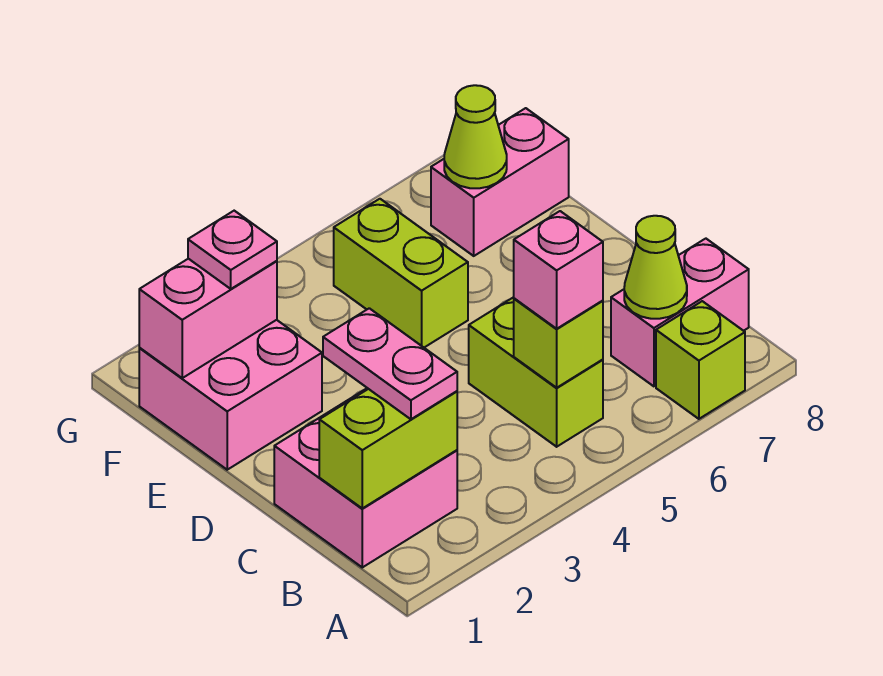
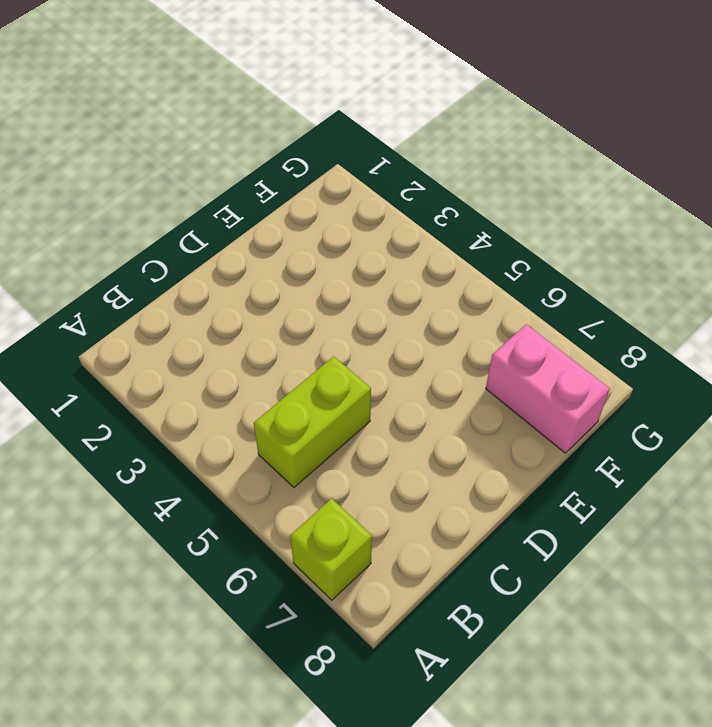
none -> pink brick B1:C2 level 1
none -> pink brick B7:B8 level 1
none -> pink brick E1:F2 level 1

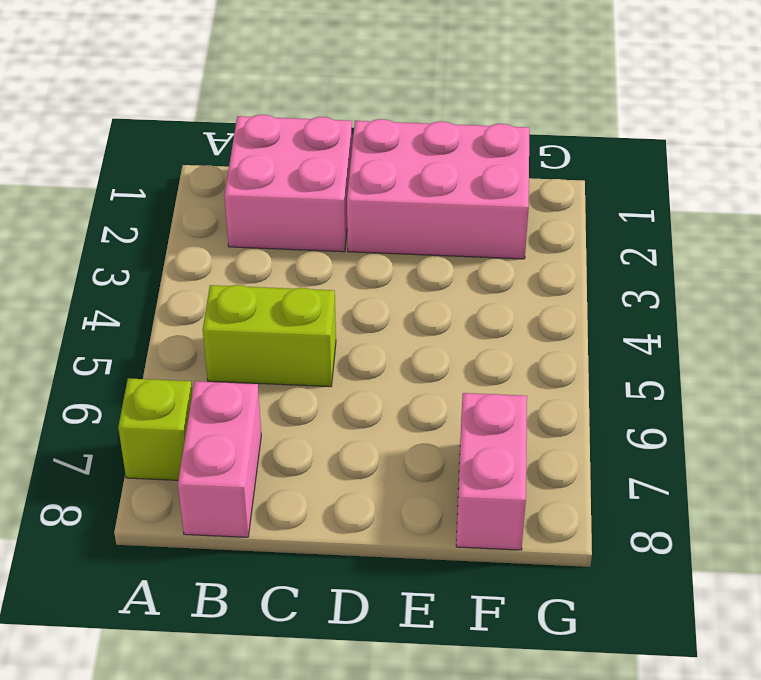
pink brick D1:F2 level 1 -> pink brick E1:F2 level 1
none -> lime brick E5:F5 level 1
none -> lime brick B1:B2 level 2
none -> lime brick B5 level 2

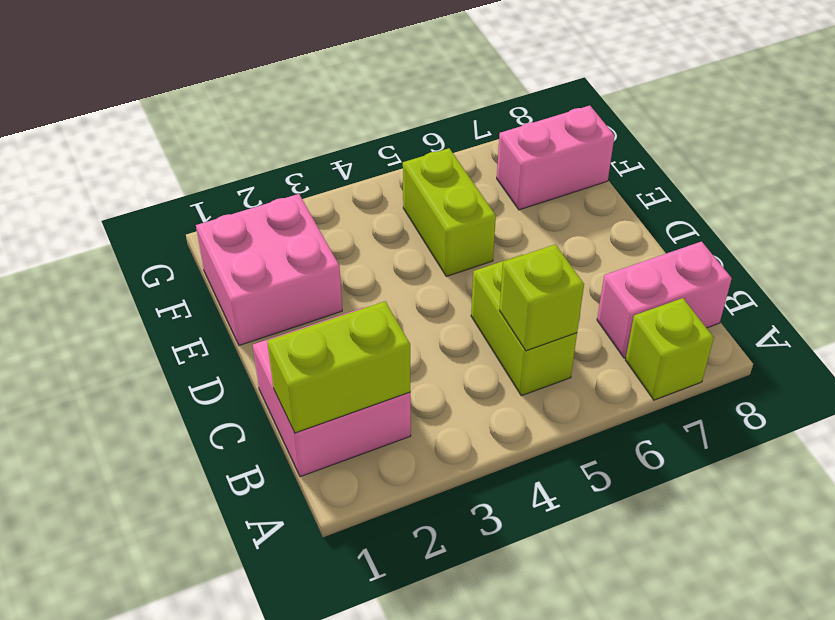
none -> lime cone B7 level 2
none -> pink brick F1:F2 level 2
none -> lime cone F7 level 2

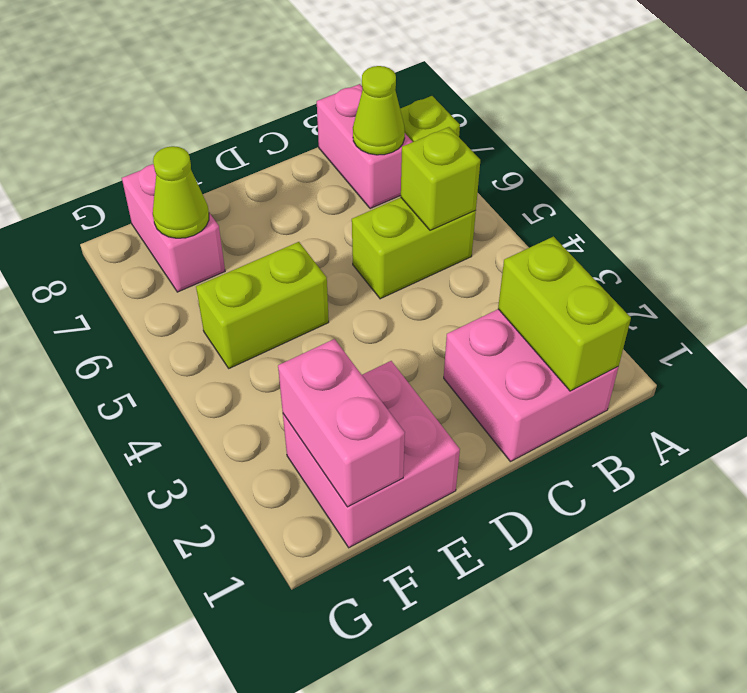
none -> pink plate B2:C2 level 3
none -> pink brick B5 level 3
none -> pink plate F2 level 3

